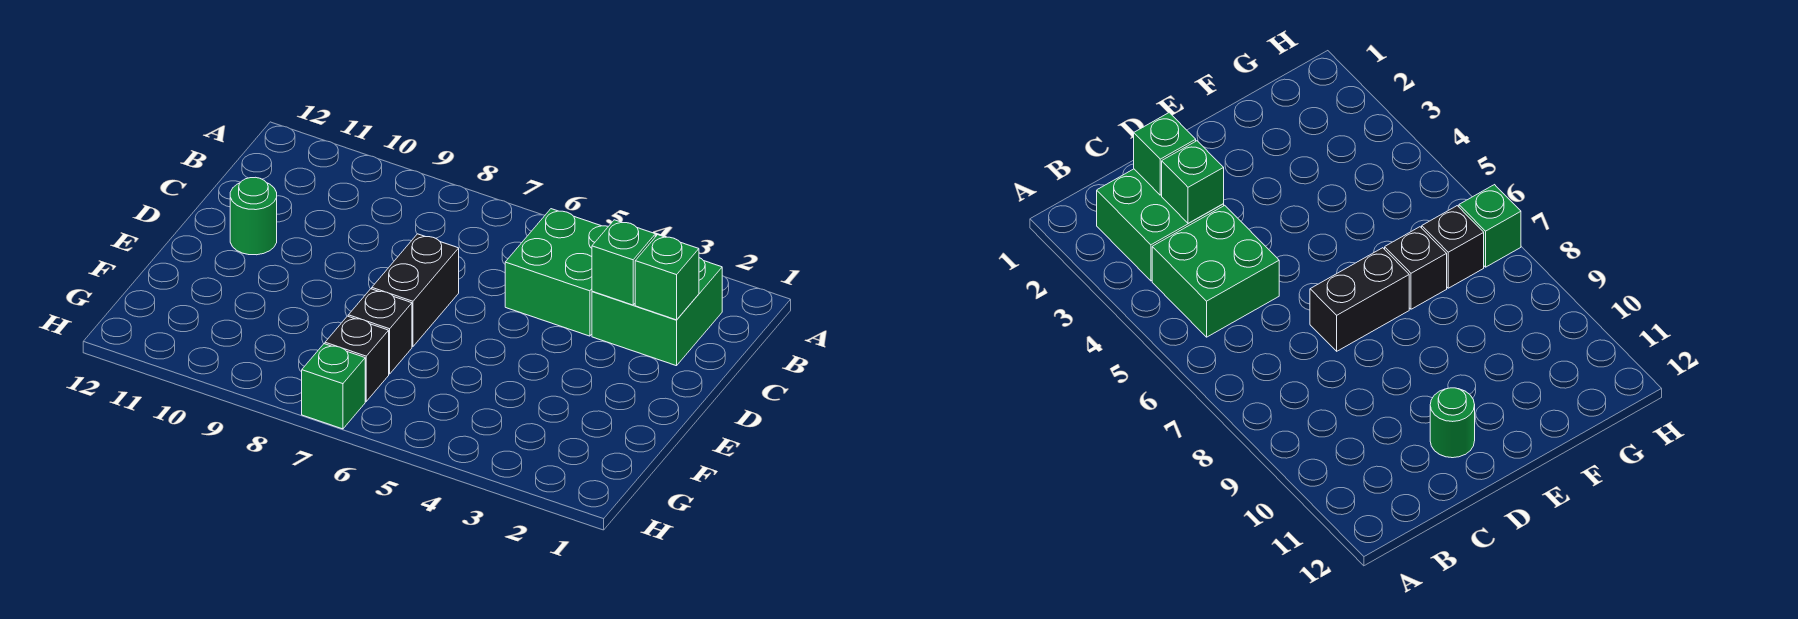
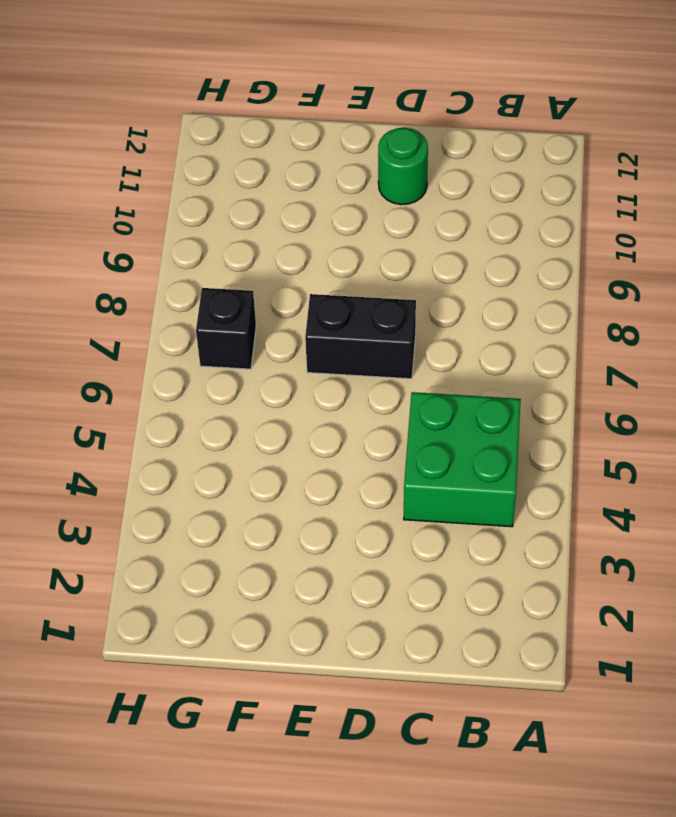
none -> green brick B2:C3 level 1
none -> black brick F7 level 1

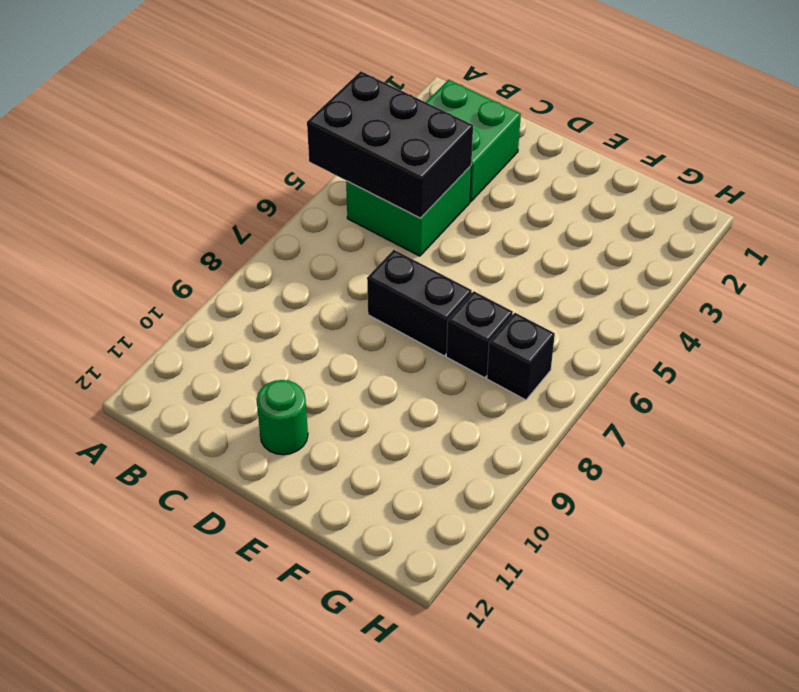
black brick A4:C5 level 2 -> none
none -> green brick H7 level 1
none -> green brick C2 level 2

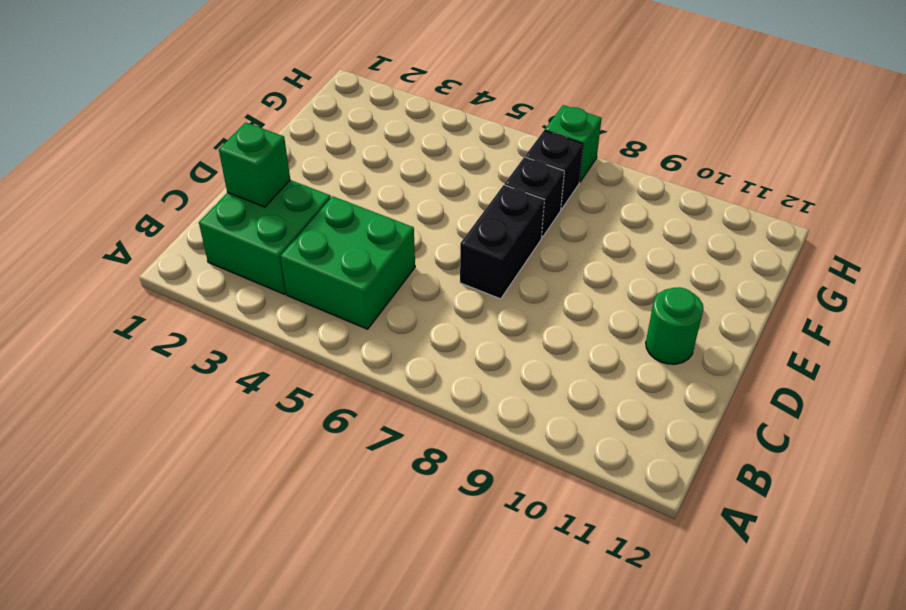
none -> green brick C3 level 2

